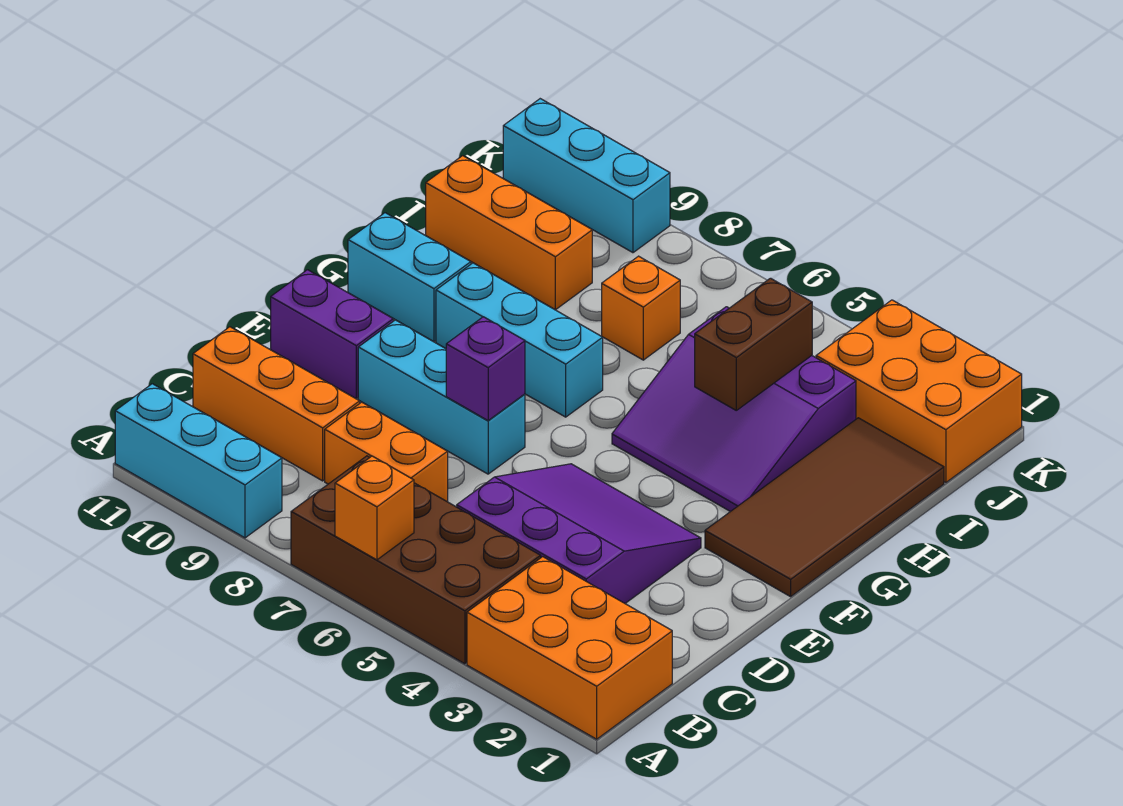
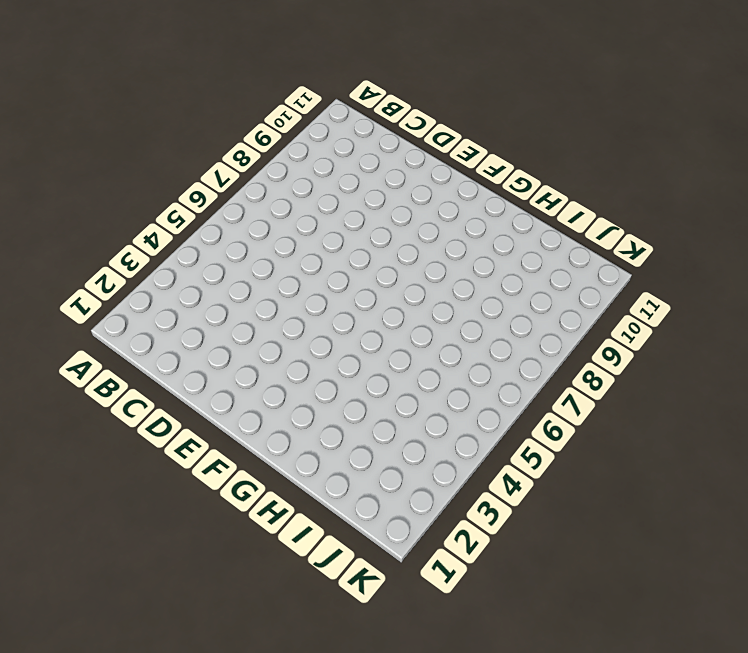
none -> orange brick A1:B3 level 1
none -> brown brick A4:B7 level 1
none -> cyan brick A9:A11 level 1

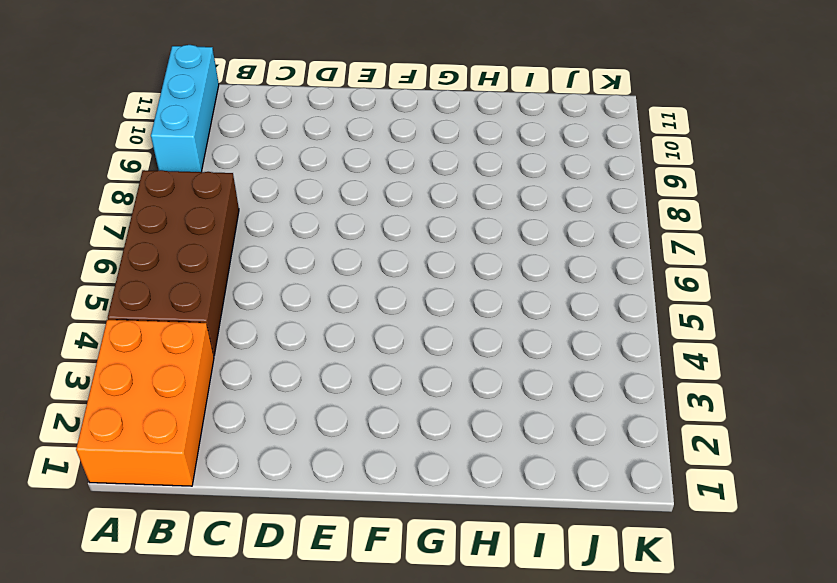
none -> purple slope C3:E5 level 1 top C
none -> orange brick C7:C8 level 1
none -> orange brick C9:C11 level 1

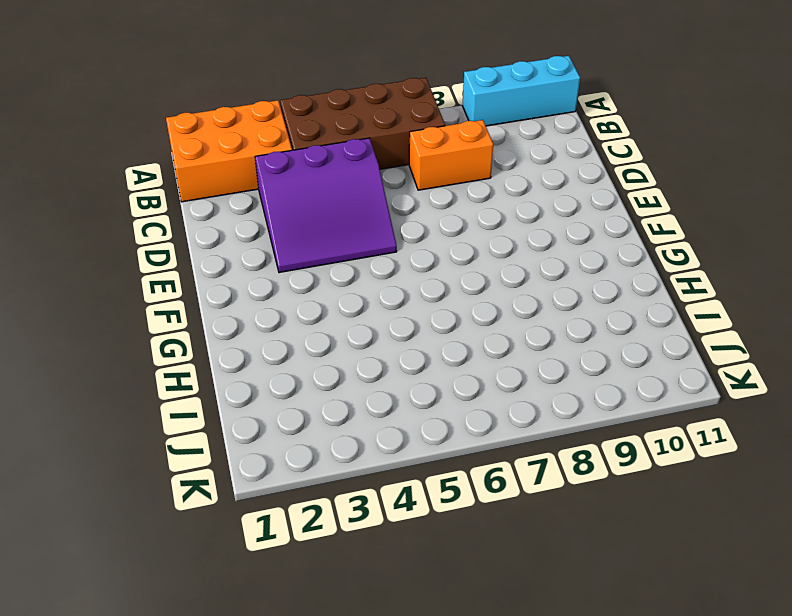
none -> orange brick C9:C11 level 1
none -> cyan brick E7:E9 level 1
none -> purple brick E10:E11 level 1

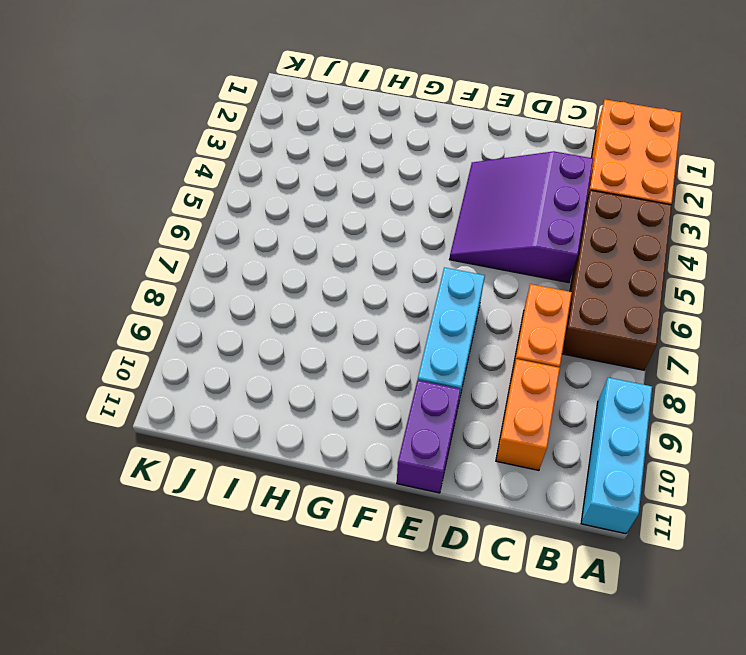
orange brick C9:C10 level 1 -> orange brick C9:C11 level 1
none -> brown tile F1:I2 level 1
none -> purple slope G3:I5 level 1 top I
none -> cyan brick G7:G9 level 1

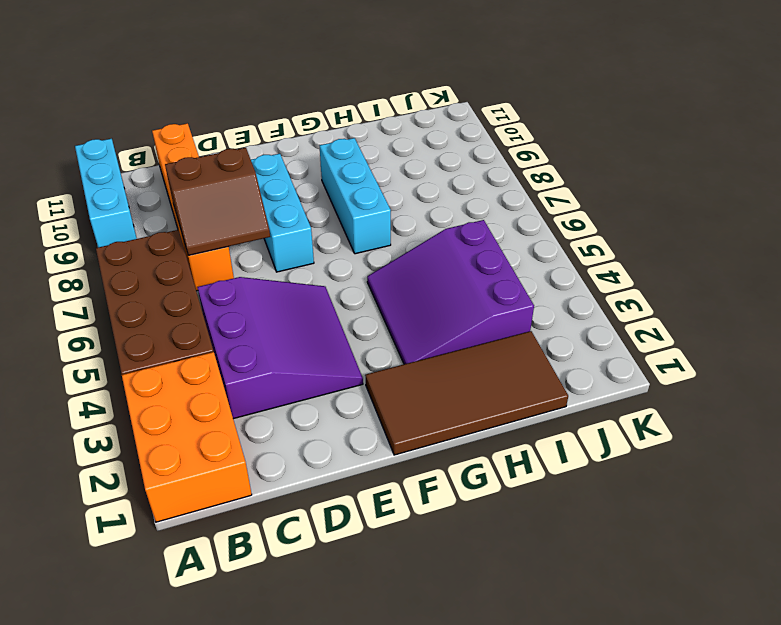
brown slope C7:D8 level 2 top 8 -> none
none -> purple brick E10:E11 level 1
none -> cyan brick G10:G11 level 1
none -> orange brick I7 level 1

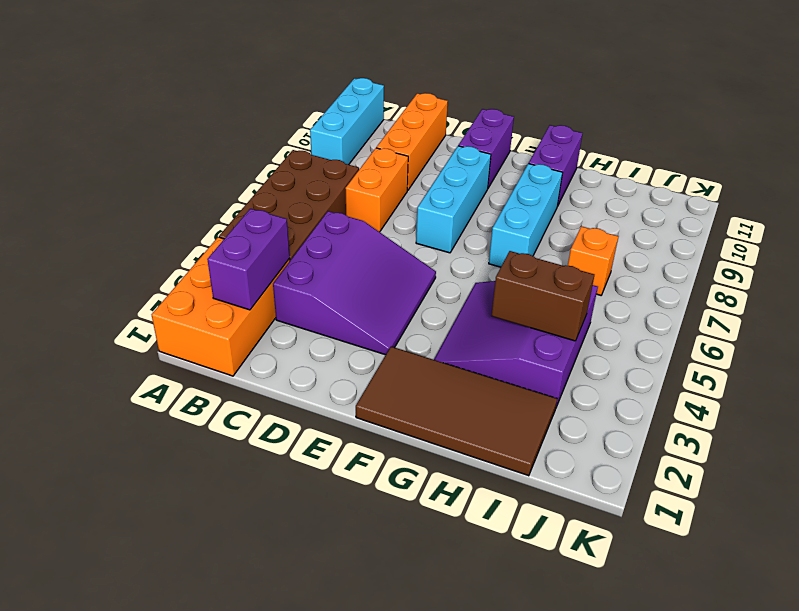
purple brick B2:B3 level 2 -> none
purple brick G10:G11 level 1 -> cyan brick G10:G11 level 1
none -> orange brick I9:I11 level 1
none -> orange brick J1:K3 level 1
none -> cyan brick K9:K11 level 1

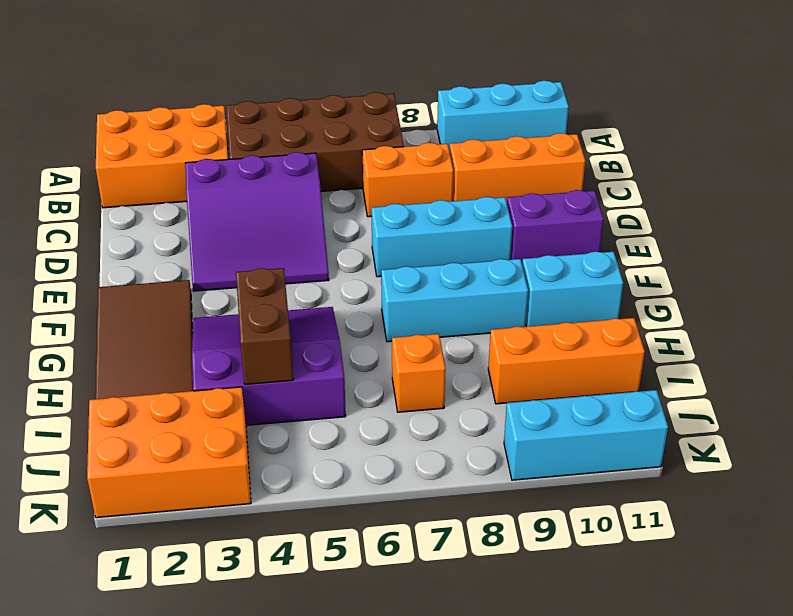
none -> orange brick A6 level 2
none -> purple brick E7 level 2

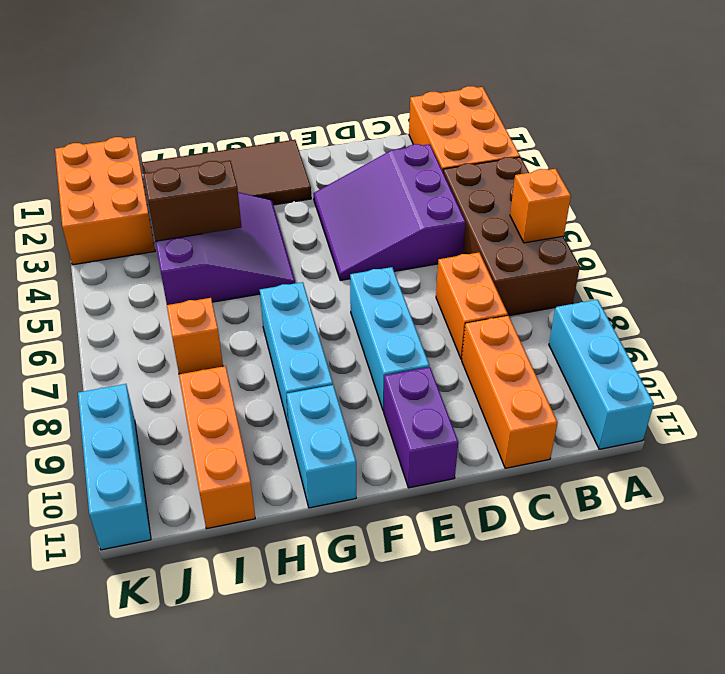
none -> purple brick E7 level 2

